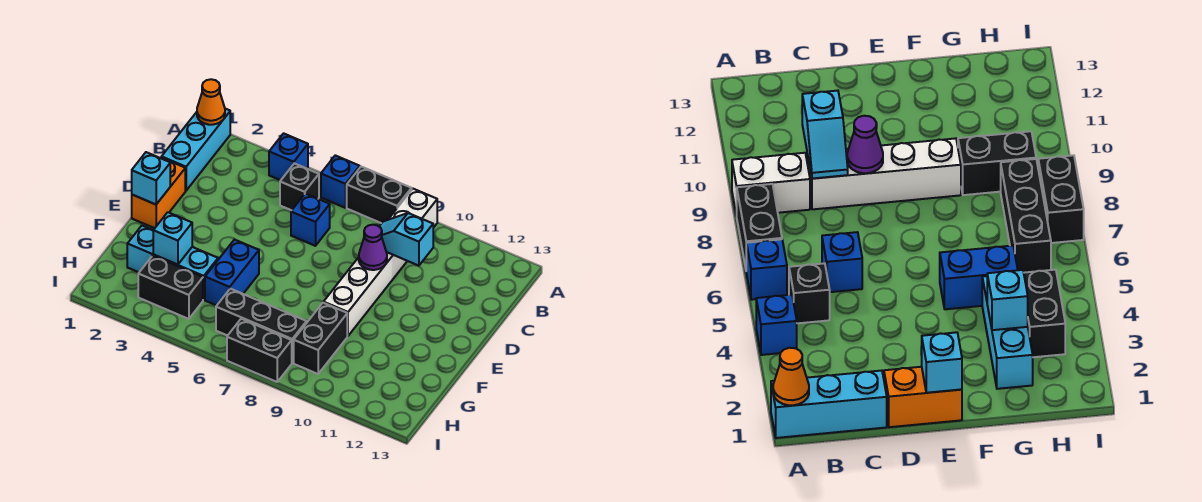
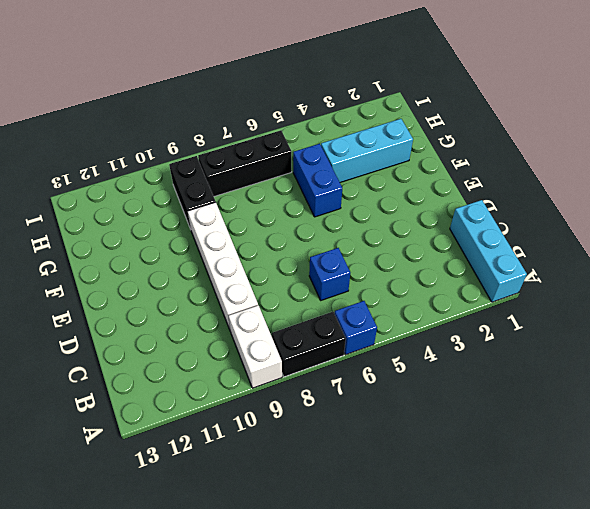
none -> blue brick A4 level 1
none -> black brick B5 level 1
none -> orange brick D1:E1 level 1

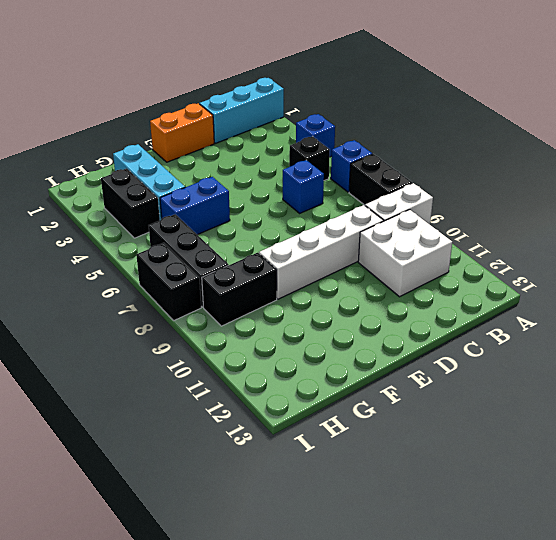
white brick B10:C11 level 1 -> none
none -> orange cone A1 level 2
none -> cyan slope C9:C10 level 2 top 10
none -> purple cone D9 level 2

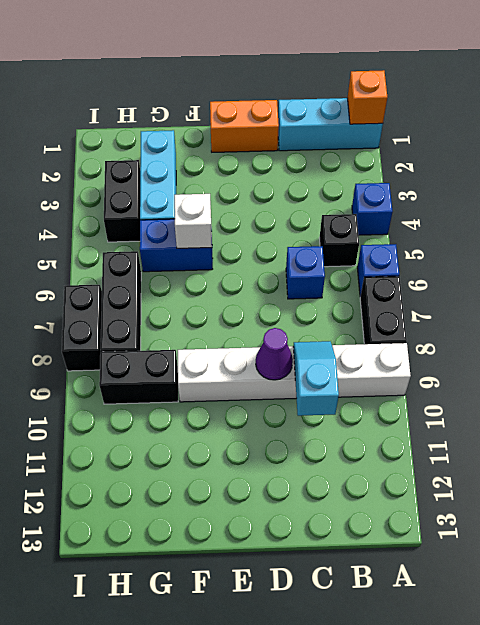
orange brick A1 level 2 -> orange cone A1 level 2
white brick F5 level 2 -> none
none -> cyan brick E1 level 2
none -> cyan brick G3 level 2

